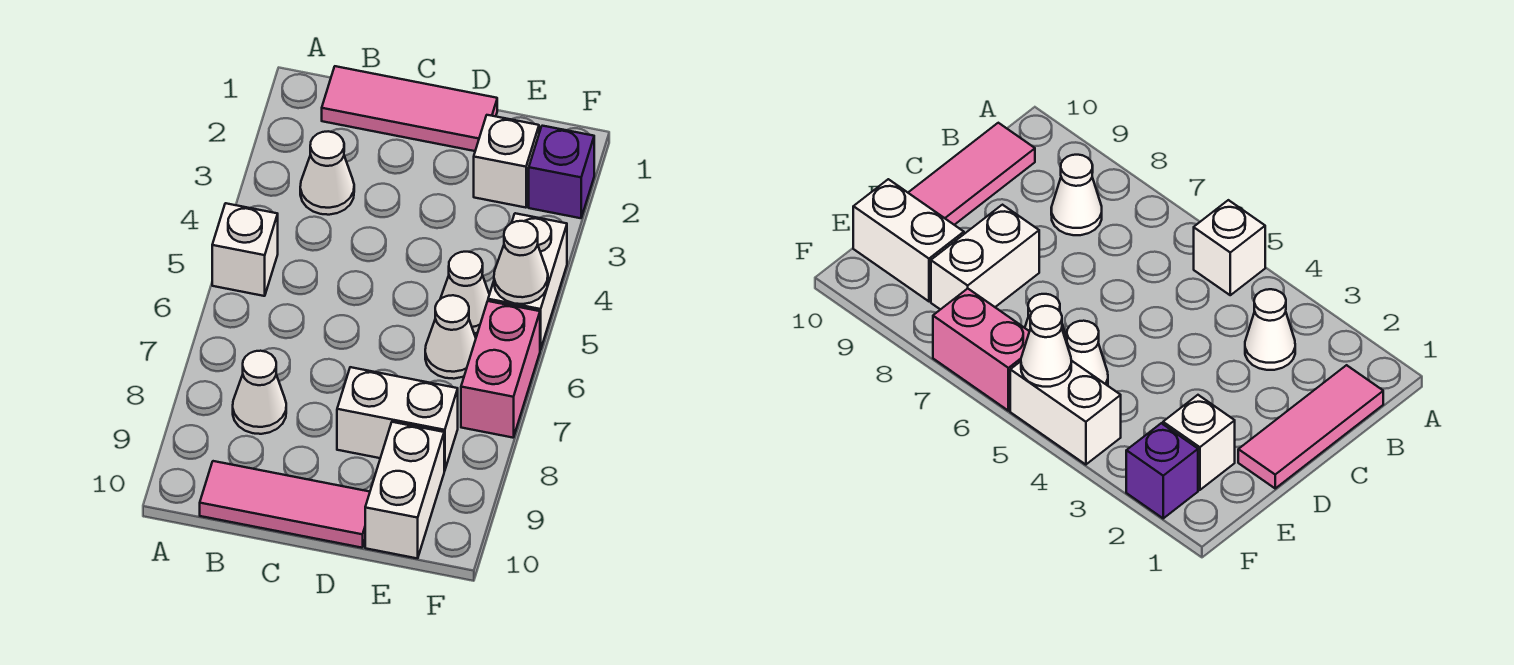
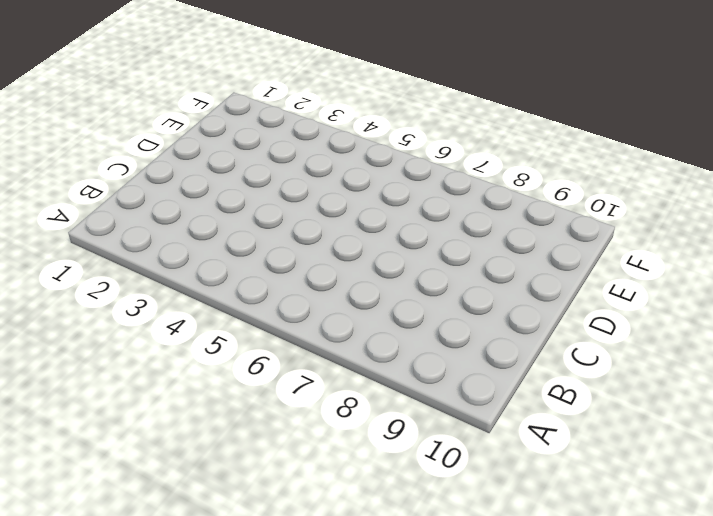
none -> white brick A5 level 1
none -> pink tile B1:D1 level 1
none -> white cone B3 level 1

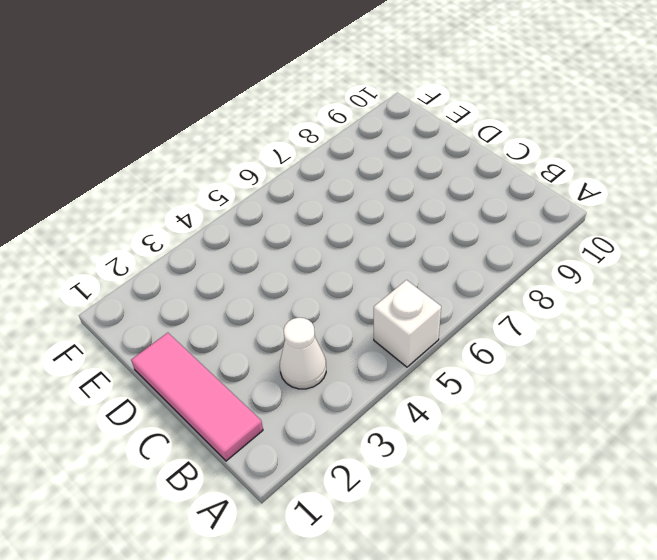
none -> white cone B8 level 1
none -> pink tile B10:D10 level 1
none -> white brick D8:E8 level 1

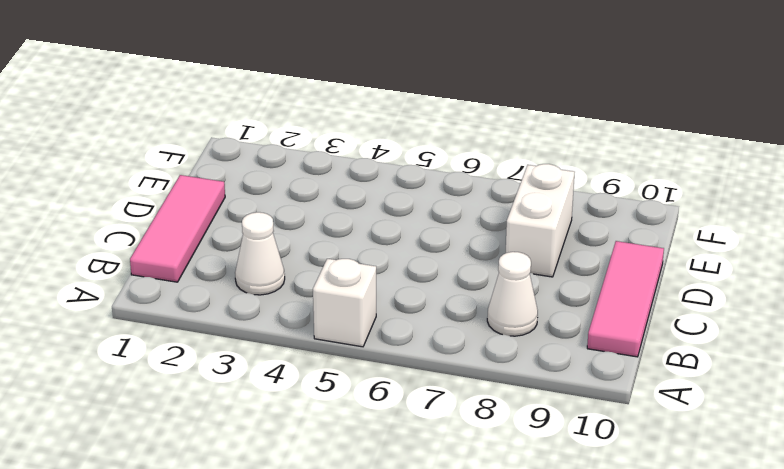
none -> white brick E2 level 1
none -> white cone E5 level 1
none -> white cone E6 level 1

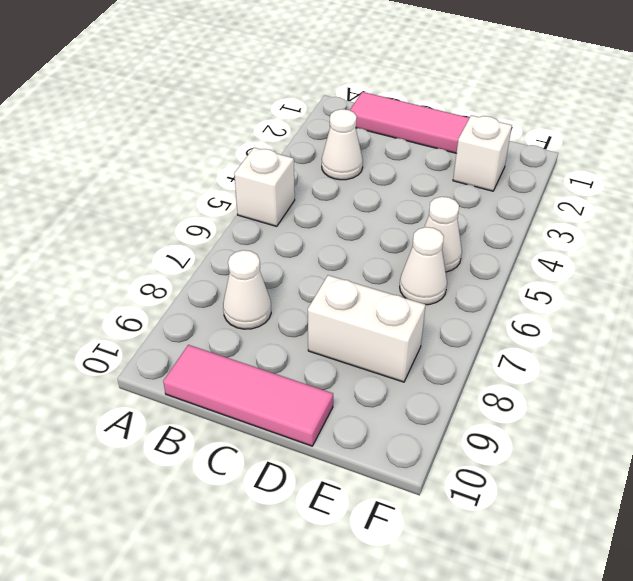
none -> white brick E9:E10 level 1
none -> purple brick F2 level 1
none -> white brick F4:F5 level 1

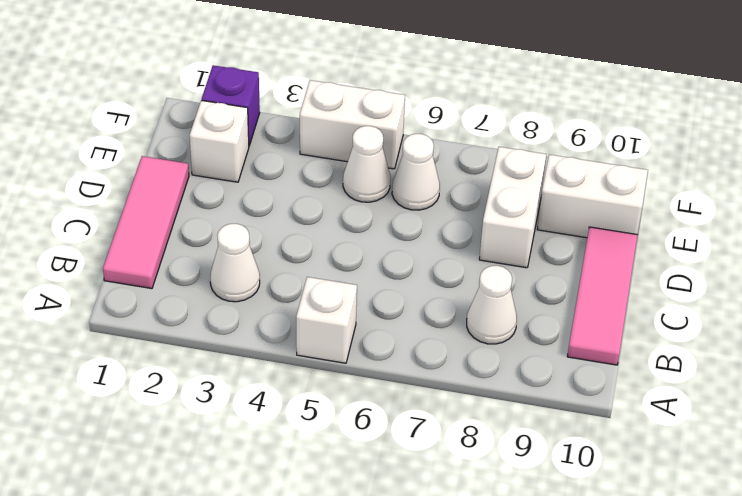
none -> pink brick F6:F7 level 1
none -> white cone F5 level 2

